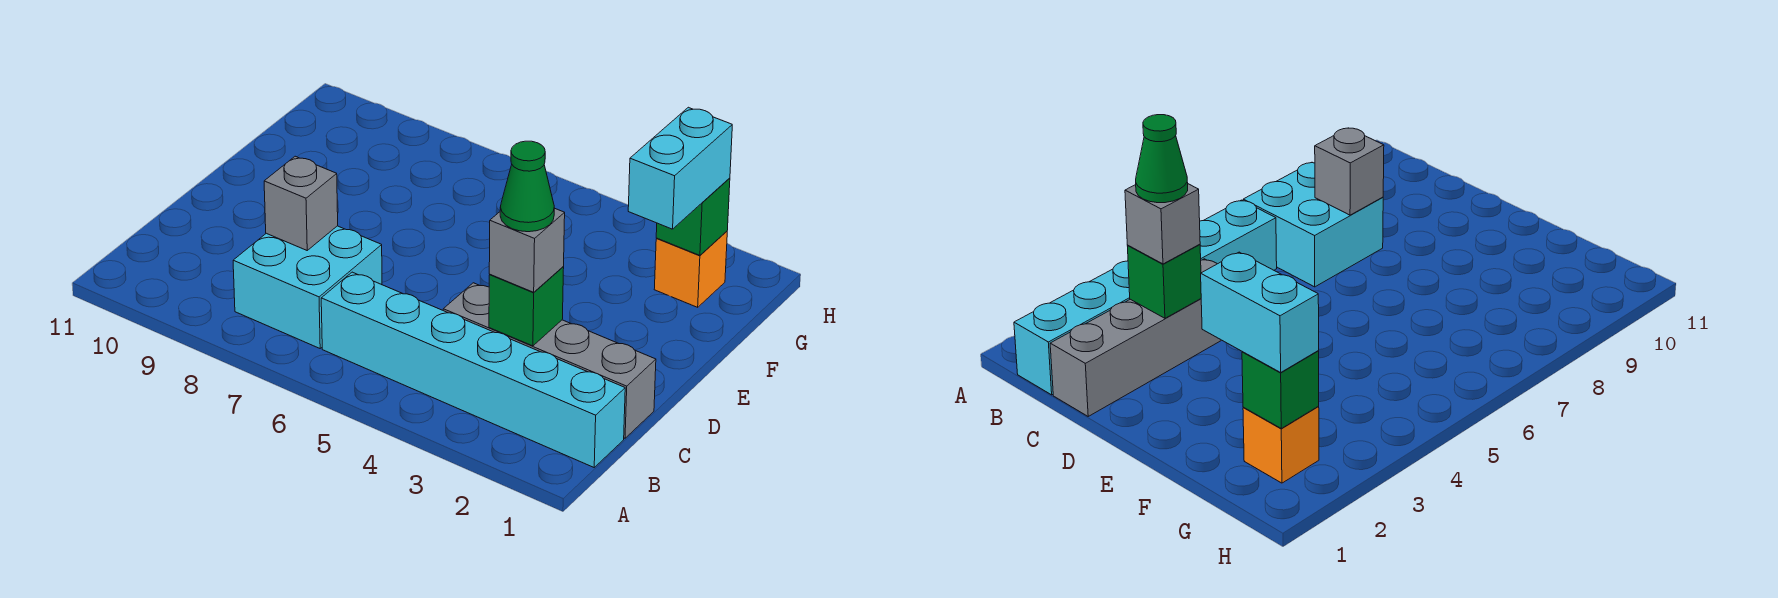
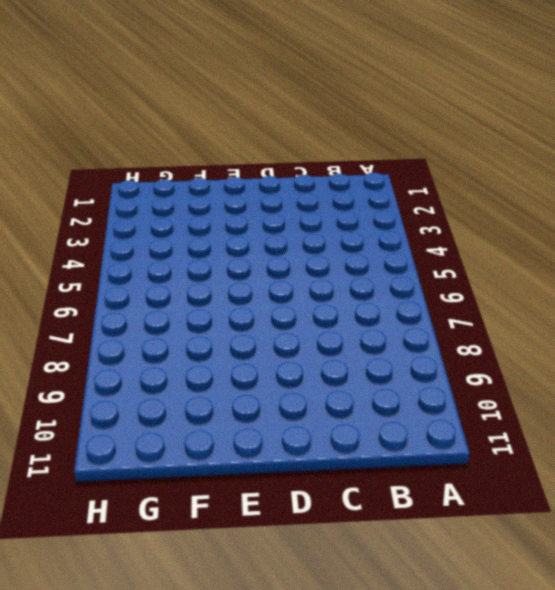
none -> cyan brick B1:B6 level 1
none -> cyan brick B7:C8 level 1

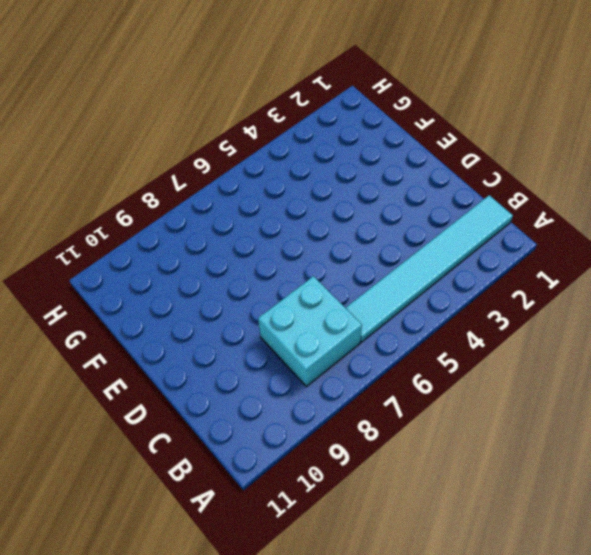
cyan tile B1:B6 level 1 -> cyan brick B1:B6 level 1
none -> grey brick C1:C4 level 1
none -> orange brick G2 level 1

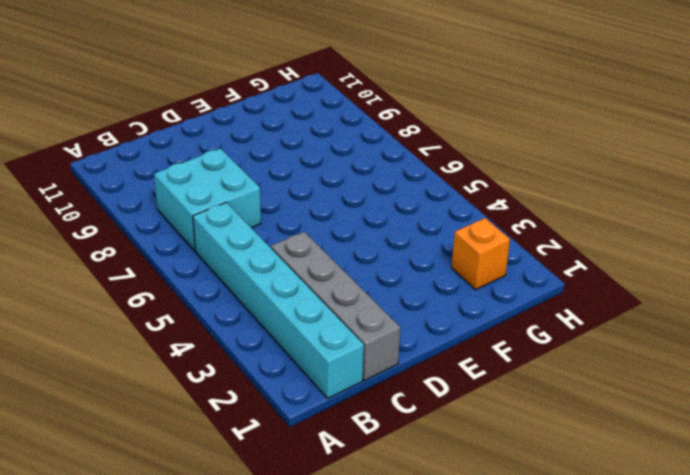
none -> green brick C3 level 2
none -> grey brick C8 level 2

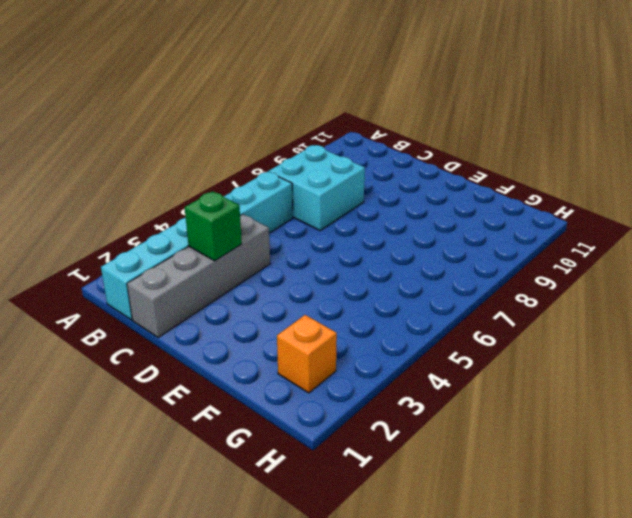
none -> grey brick C8 level 2
none -> green brick G2 level 2

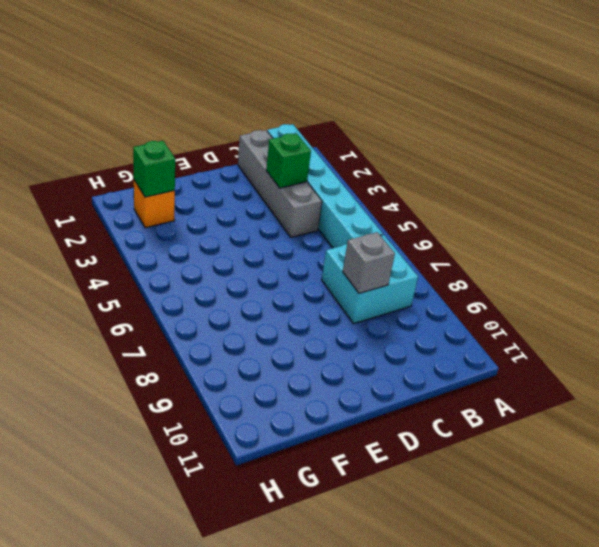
none -> grey brick C3 level 3
none -> cyan brick F2:G2 level 3

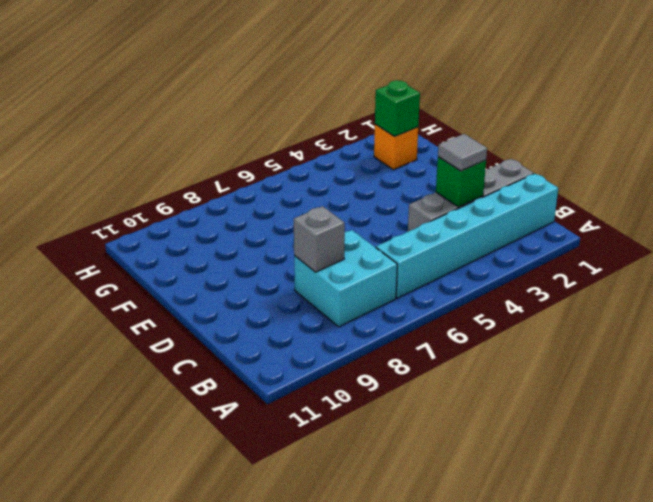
grey tile C3 level 3 -> grey brick C3 level 3
none -> cyan brick F2:G2 level 3
none -> green cone C3 level 4

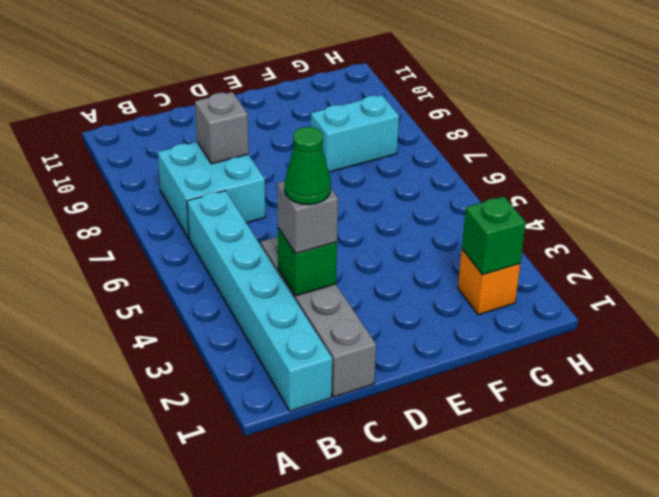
cyan brick F8:G8 level 1 -> cyan brick F2:G2 level 3

